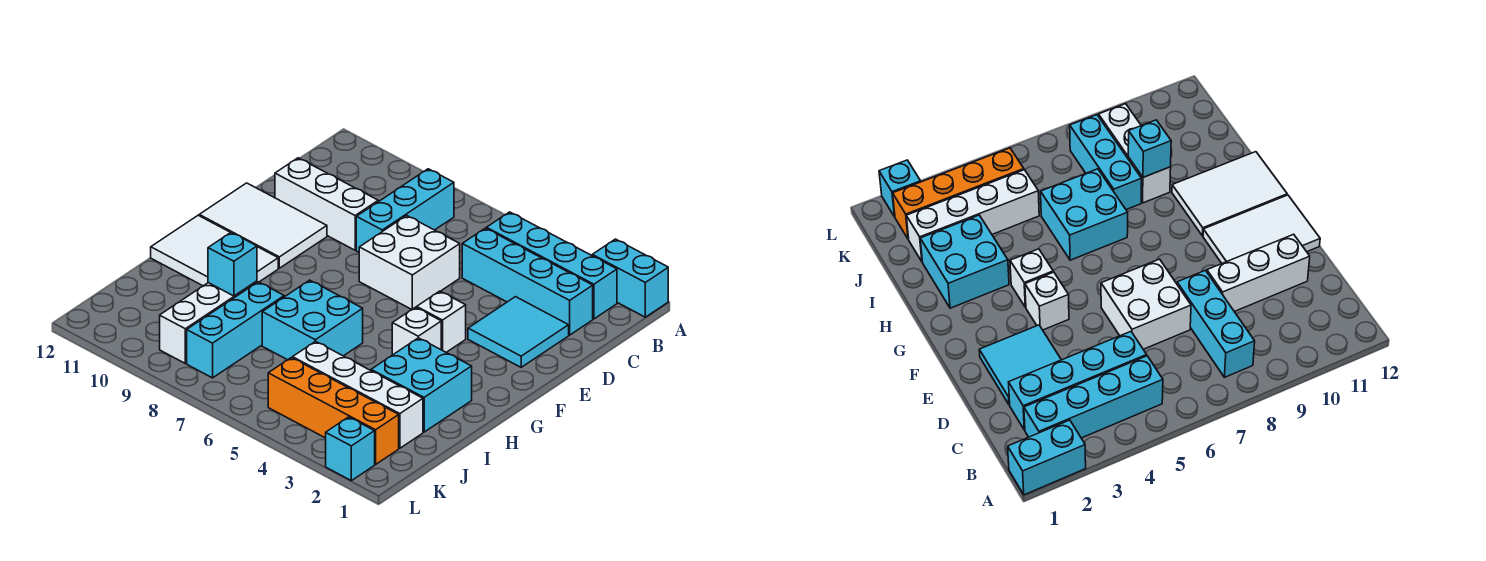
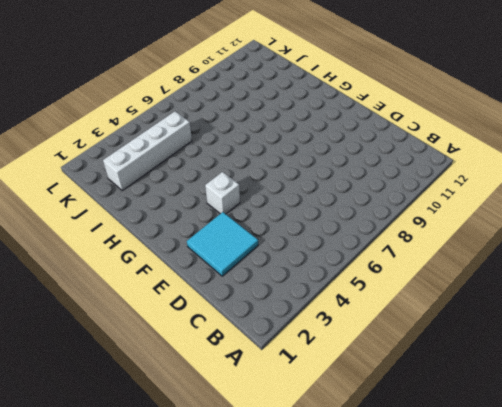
none -> cyan brick A1:A2 level 1
none -> cyan brick B2:B5 level 1
none -> cyan brick B8:D8 level 1

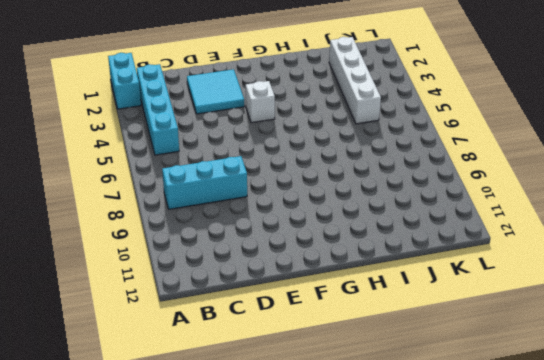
none -> cyan brick C2:C5 level 1
none -> white brick D6:E7 level 1
none -> white brick D9:D11 level 1

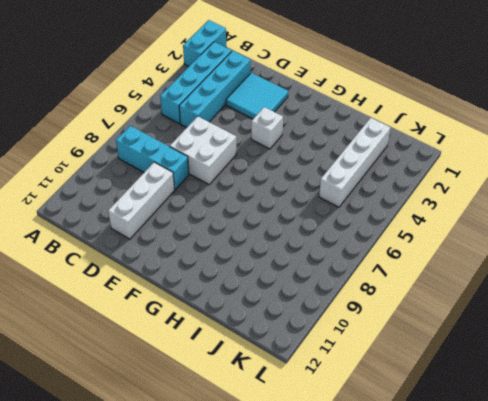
none -> white tile E10:F12 level 1
none -> white brick G4 level 1
none -> white tile G10:H12 level 1

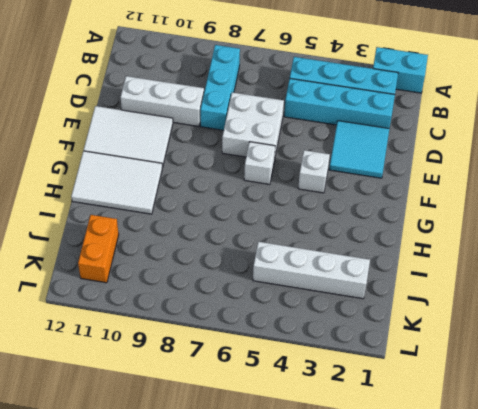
white brick F6 level 1 -> white brick G4 level 1
orange brick J11:K11 level 1 -> none
none -> cyan brick H2:I3 level 1
none -> cyan brick H6:I7 level 1
none -> cyan brick I8:K8 level 1

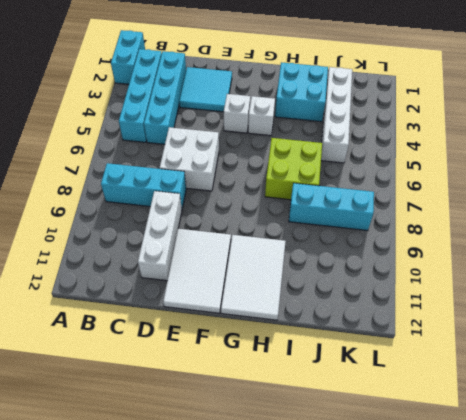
lime brick H6:I7 level 1 -> cyan brick H6:I7 level 1
none -> white brick I9:K9 level 1
none -> orange brick K2:K5 level 1
none -> cyan brick L2 level 1

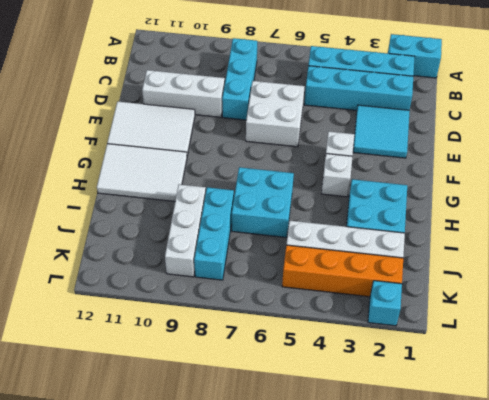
none -> cyan brick I9 level 2

